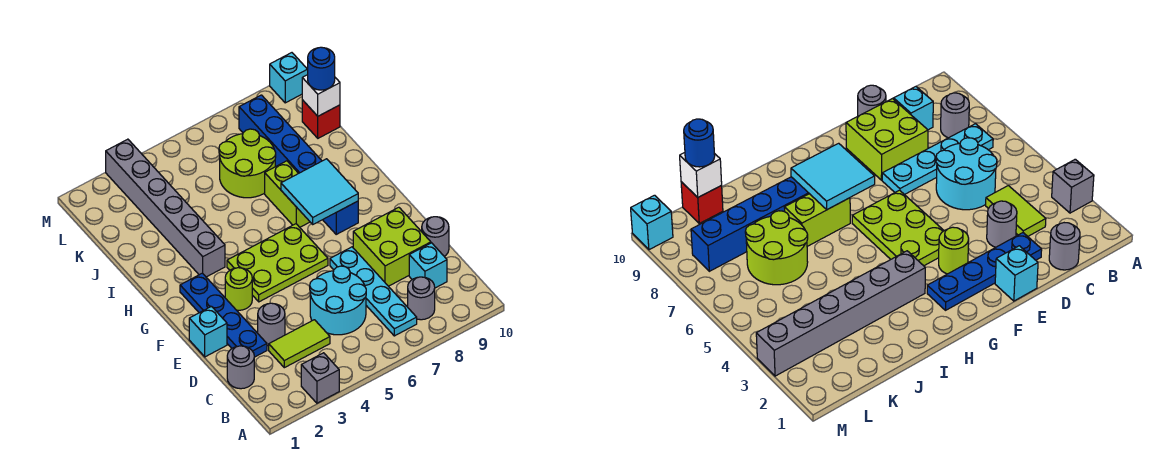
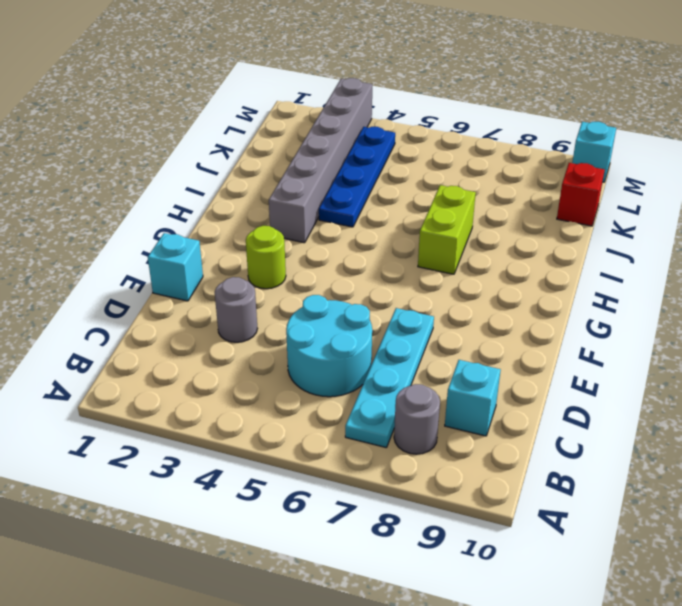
blue plate I4:L4 level 1 -> blue plate D2:G2 level 1
none -> grey brick A3 level 1
none -> grey round brick C1 level 1
none -> lime tile C3:C4 level 1

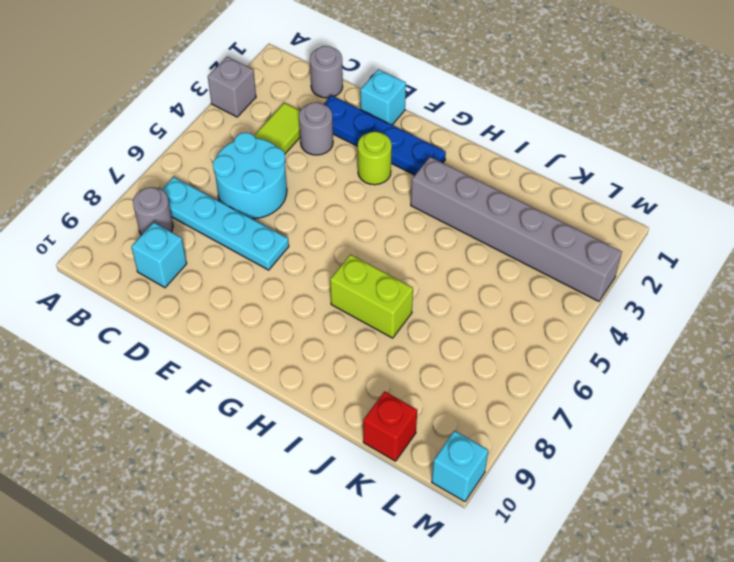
none -> lime brick D8:E9 level 1
none -> grey round brick D10 level 1
none -> lime plate F4:G6 level 1

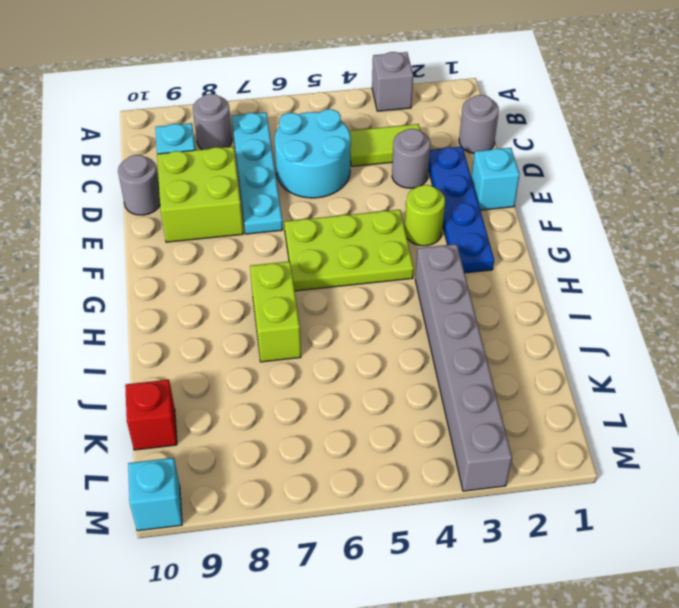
none -> blue brick G8:L8 level 1
none -> lime round brick J6:K7 level 1
none -> cyan tile G7:H8 level 2

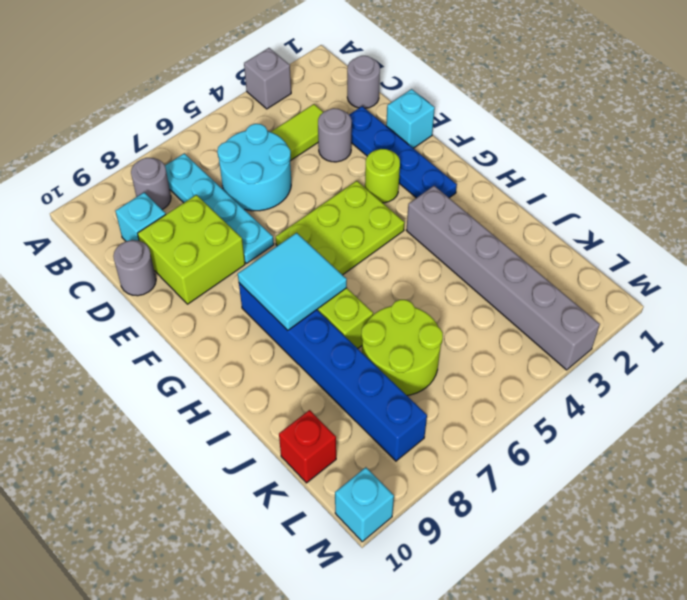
none -> white brick K10 level 2
none -> blue round brick K10 level 3

